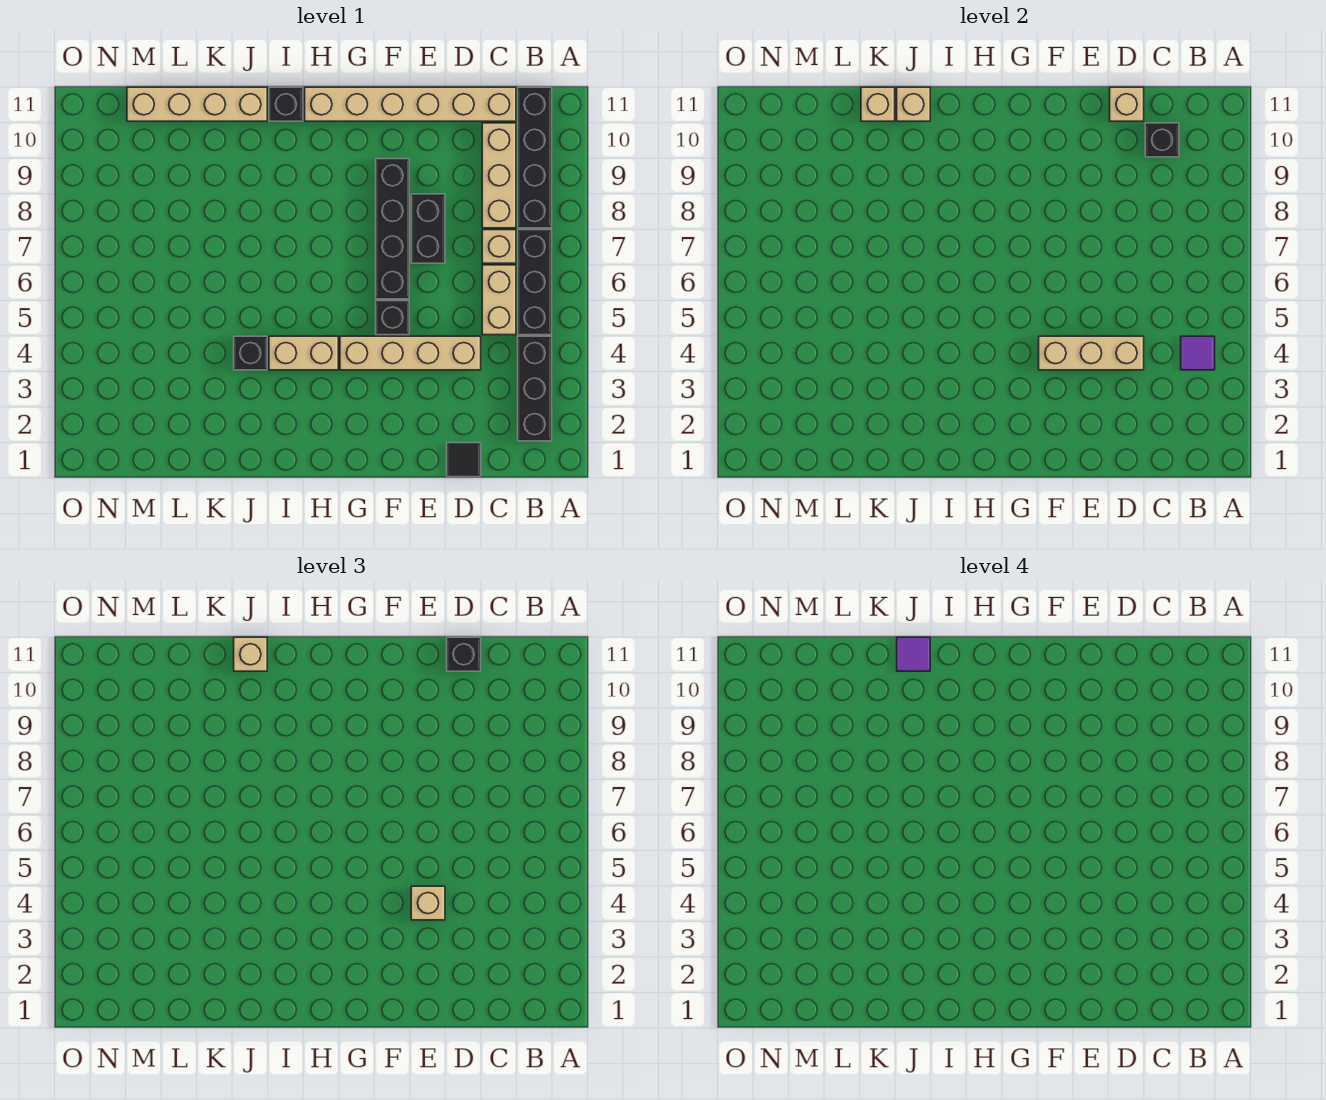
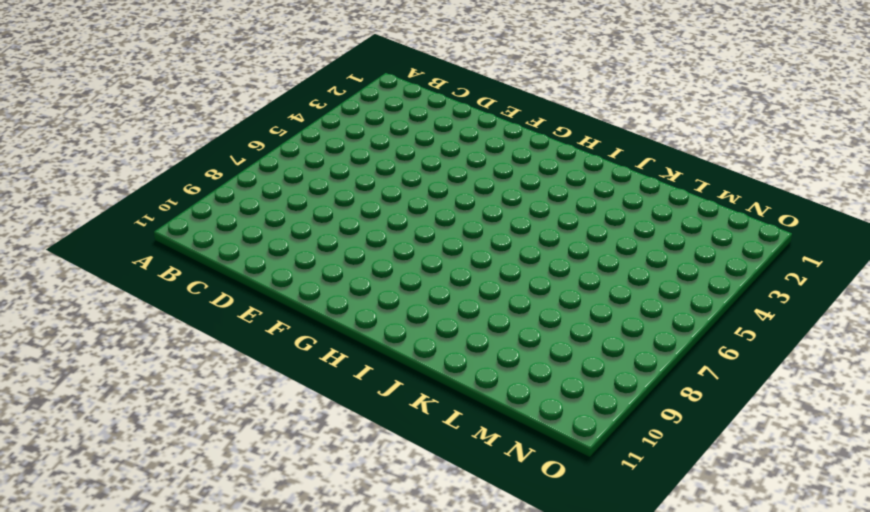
none -> black brick B2:B4 level 1
none -> black brick B5:B7 level 1
none -> black brick B8:B11 level 1

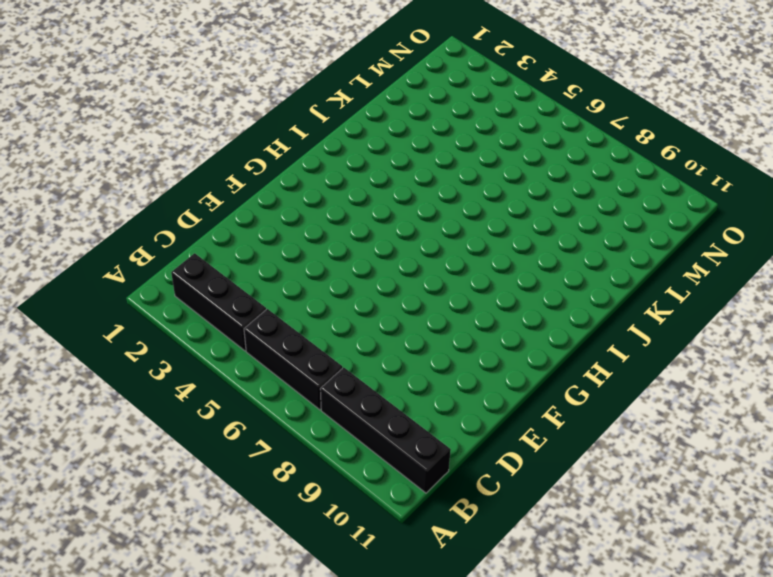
none -> tan brick C5:C6 level 1
none -> tan brick C7 level 1
none -> tan brick C8:C10 level 1

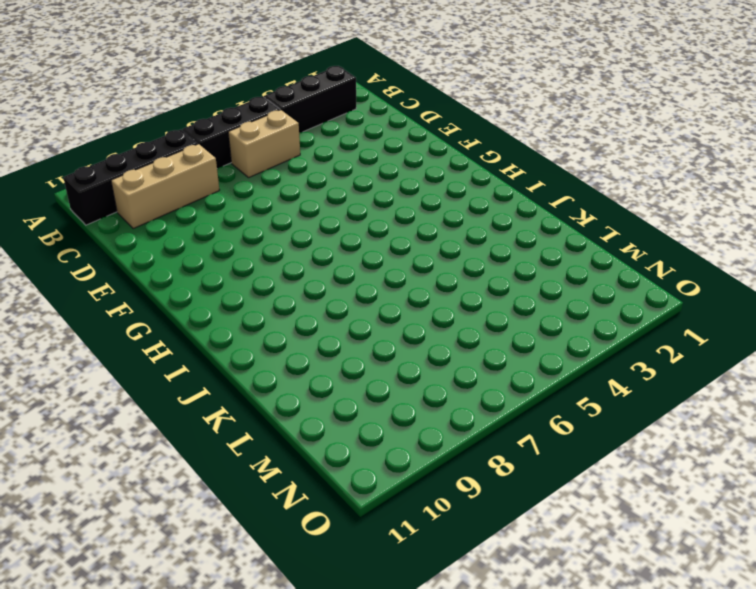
none -> tan brick C7 level 1
none -> tan brick C11:H11 level 1
none -> black tile D1 level 1

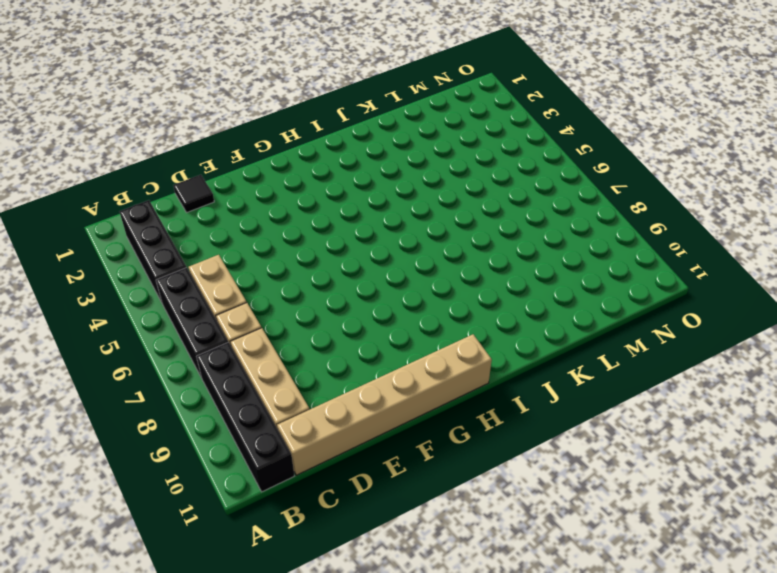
none -> tan brick D4:G4 level 1
none -> black brick E7:E8 level 1
none -> black brick F5 level 1

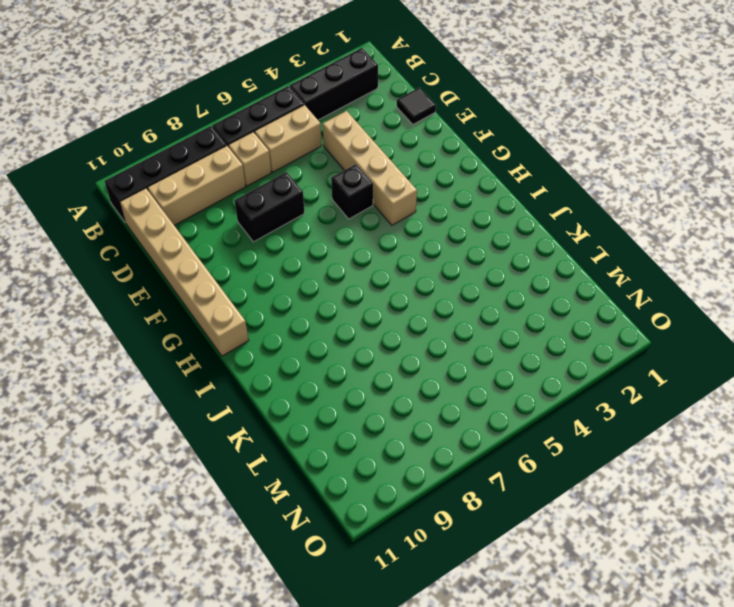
none -> black brick F6:F9 level 1
none -> tan brick H4:I4 level 1
none -> black brick I11 level 1

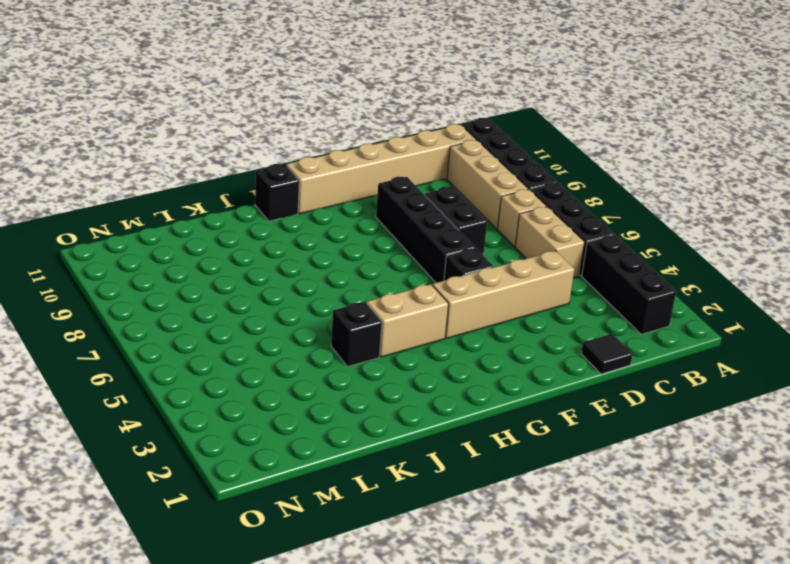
none -> tan brick J11:M11 level 1
none -> purple tile B4 level 2
none -> black brick C10 level 2

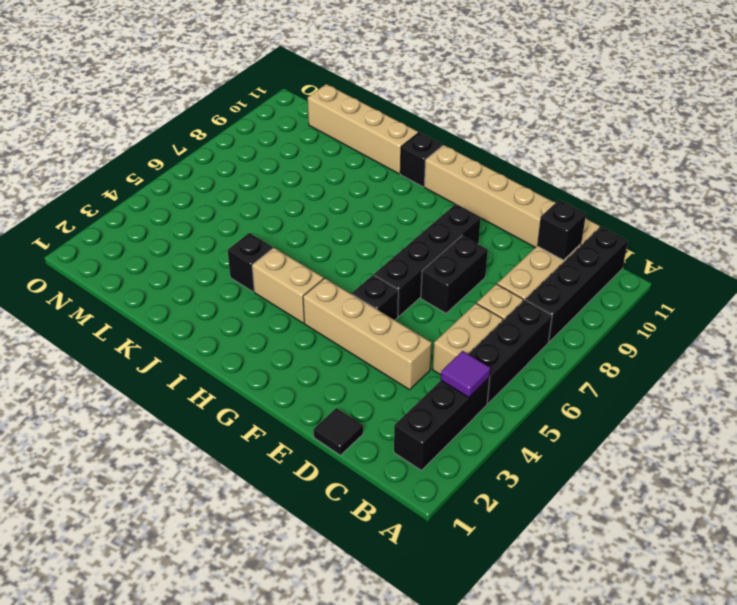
none -> tan brick D4:F4 level 2
none -> tan brick D11 level 2
none -> tan brick J11 level 2

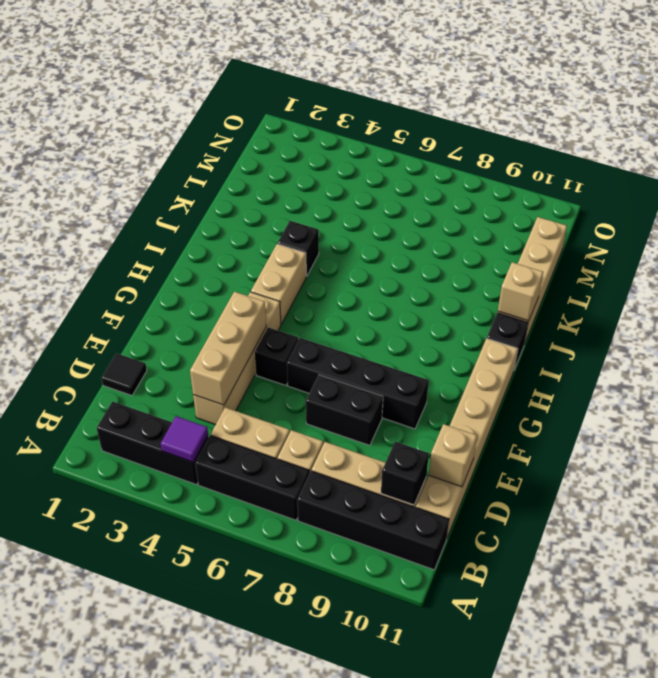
none -> tan brick K11 level 2
none -> black brick D11 level 3
none -> tan brick E4 level 3

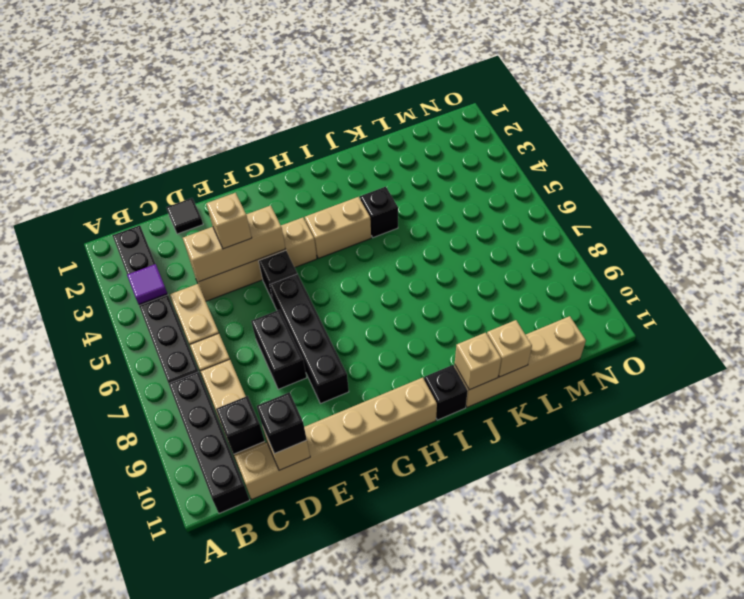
none -> tan brick J11 level 3
none -> purple tile J11 level 4

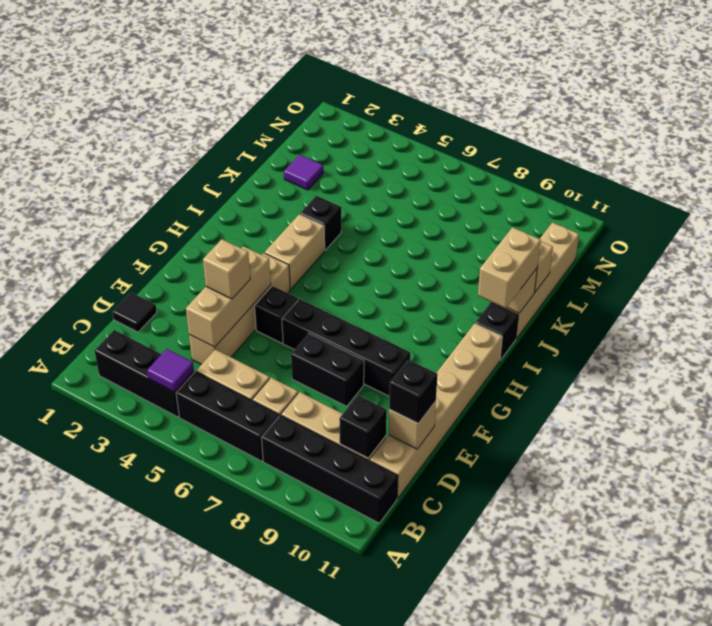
tan brick I11:J11 level 3 -> tan brick J11 level 3
purple tile L2 level 1 -> purple tile J11 level 4

